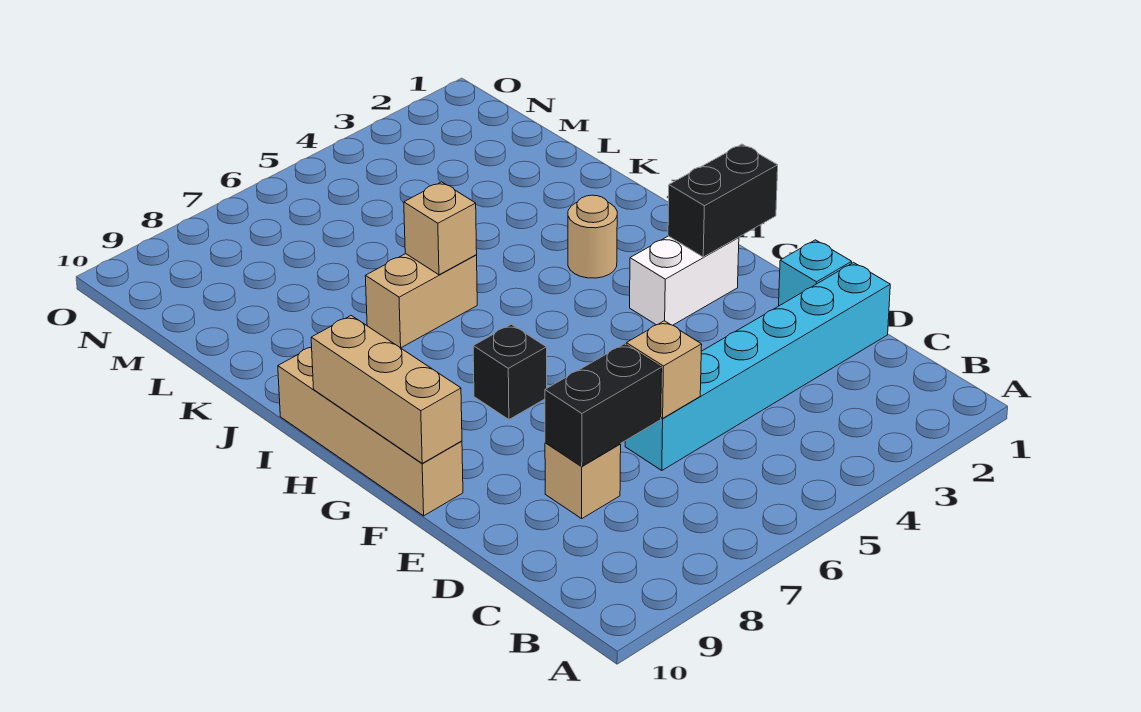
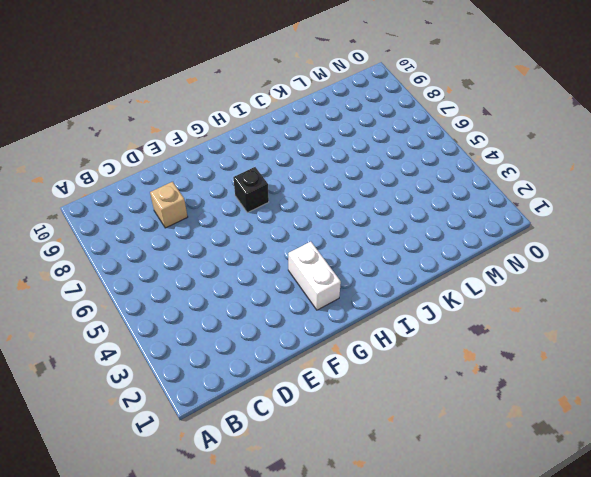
none -> cyan brick D1:D6 level 1
none -> cyan brick E1 level 1
none -> tan brick F10:I10 level 1

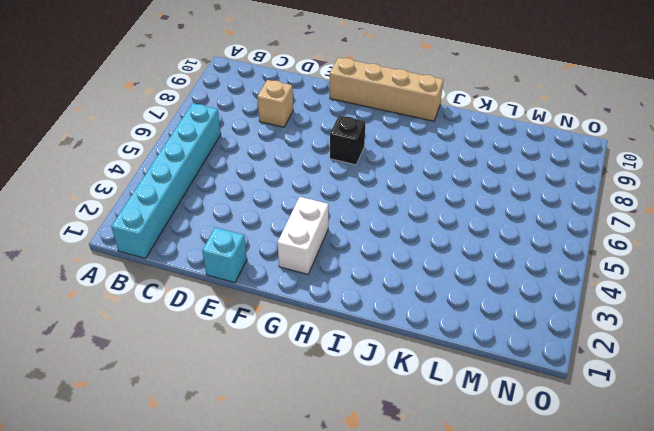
cyan brick B1:B6 level 1 -> cyan brick D1:D6 level 1
none -> tan round brick I3 level 1
none -> tan brick J6:J7 level 1
none -> tan brick D6 level 2

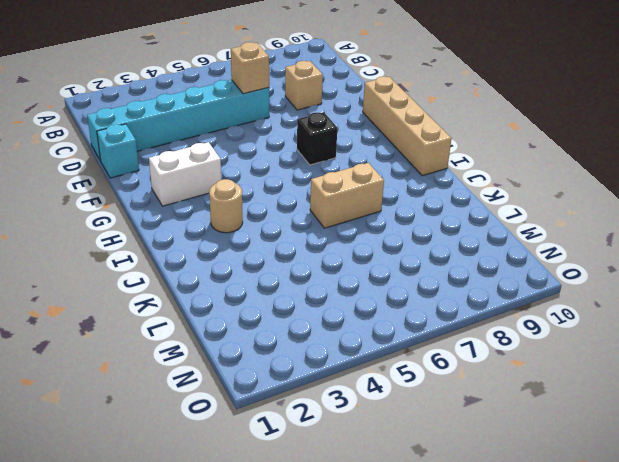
none -> black brick D7:D8 level 2
none -> tan brick F10:H10 level 2
none -> black brick G1:G2 level 2

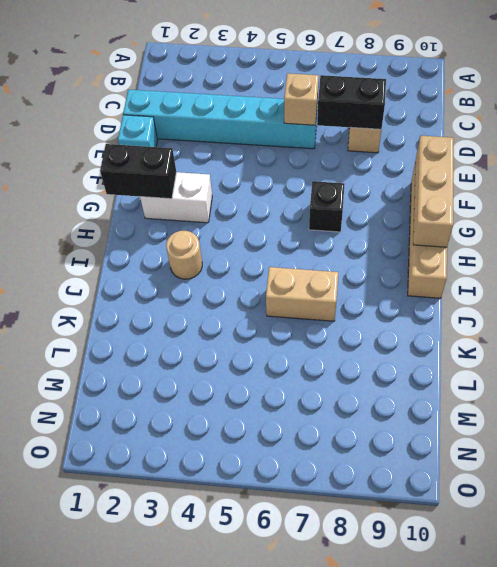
none -> tan brick J6 level 2

